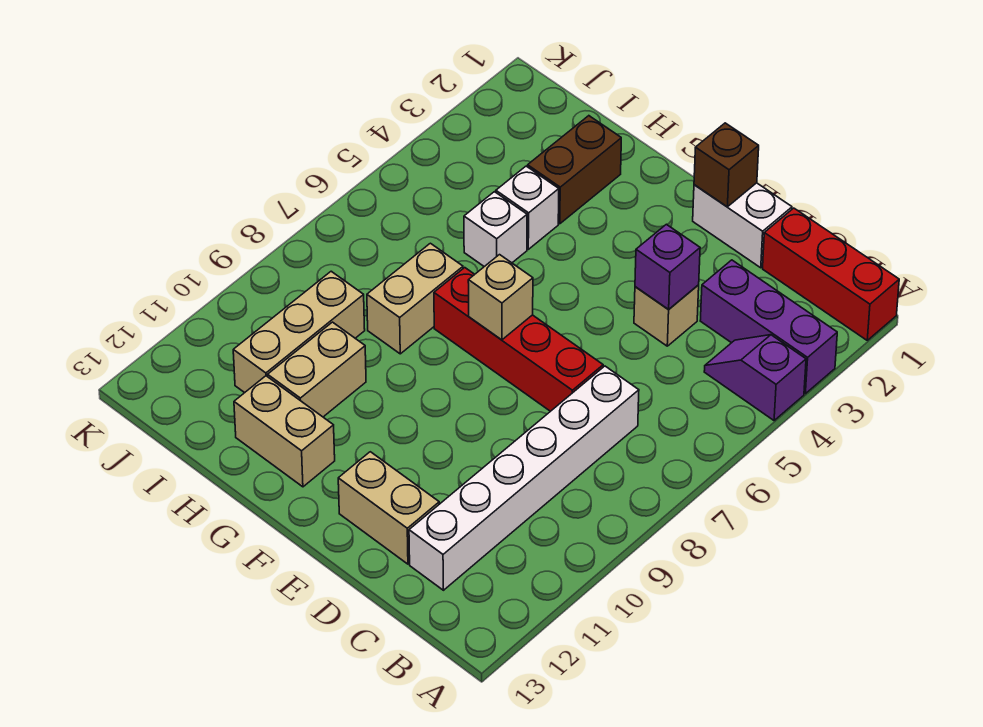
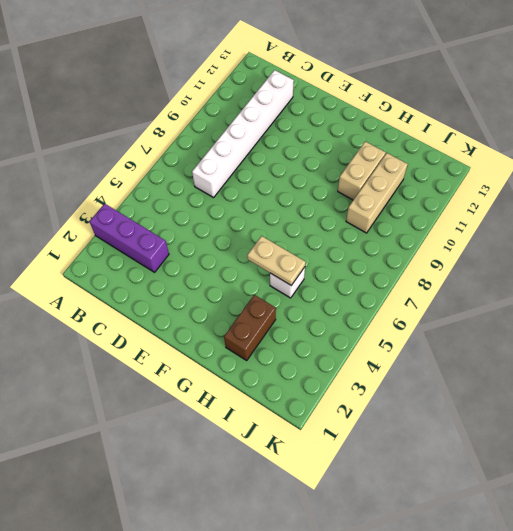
tan plate G5:H5 level 2 -> none
none -> red brick A1:C1 level 1
none -> purple slope A4:B4 level 1 top A
none -> white brick D1:E1 level 1

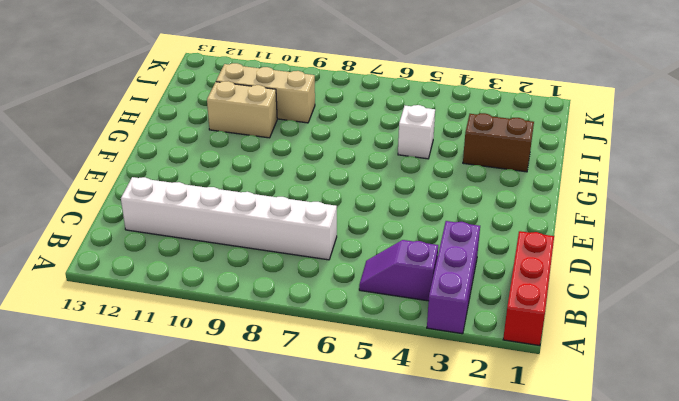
purple slope B4:B5 level 1 top 4 -> purple slope A4:B4 level 1 top A
none -> white brick D1:E1 level 1
none -> tan brick D4 level 1
none -> red brick D7:G7 level 1

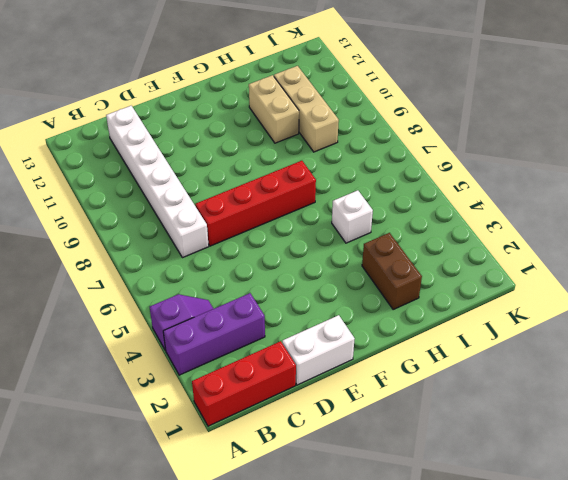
none -> tan brick D4 level 1
none -> tan brick D12:E12 level 1
none -> tan brick G12:H12 level 1

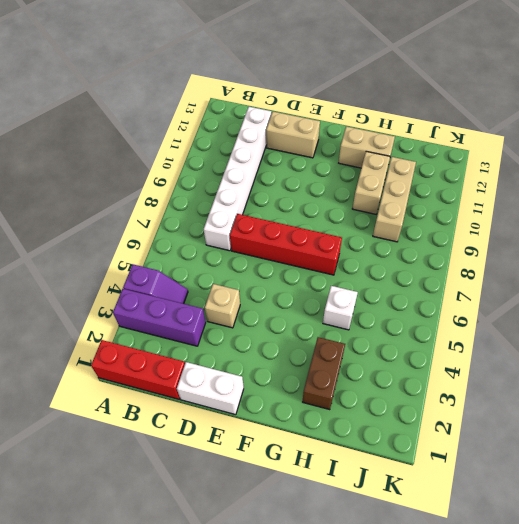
none -> white brick H4 level 1
none -> tan brick H7:H8 level 1
none -> purple brick D4 level 2

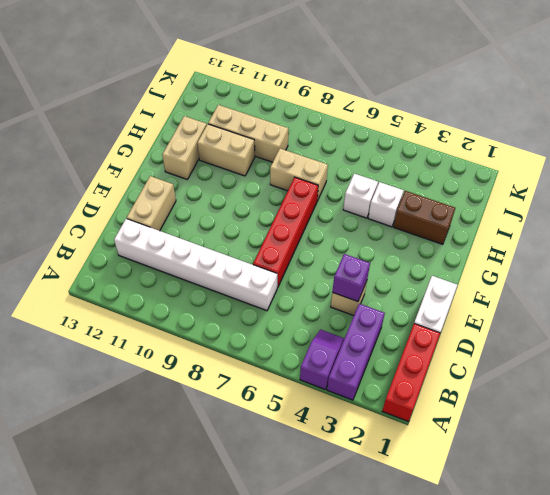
none -> brown brick E1 level 2
none -> tan brick F7 level 2

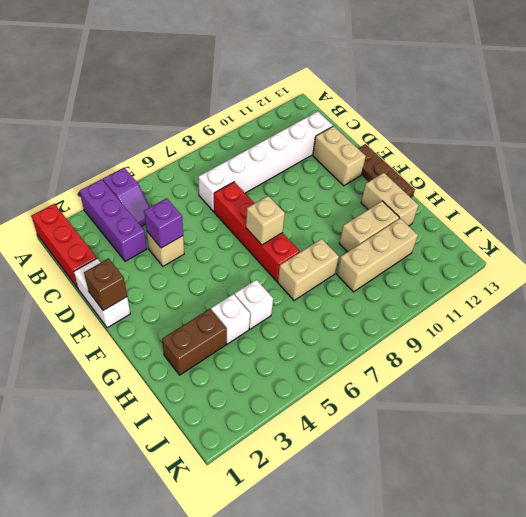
brown plate E13:G13 level 1 -> none

